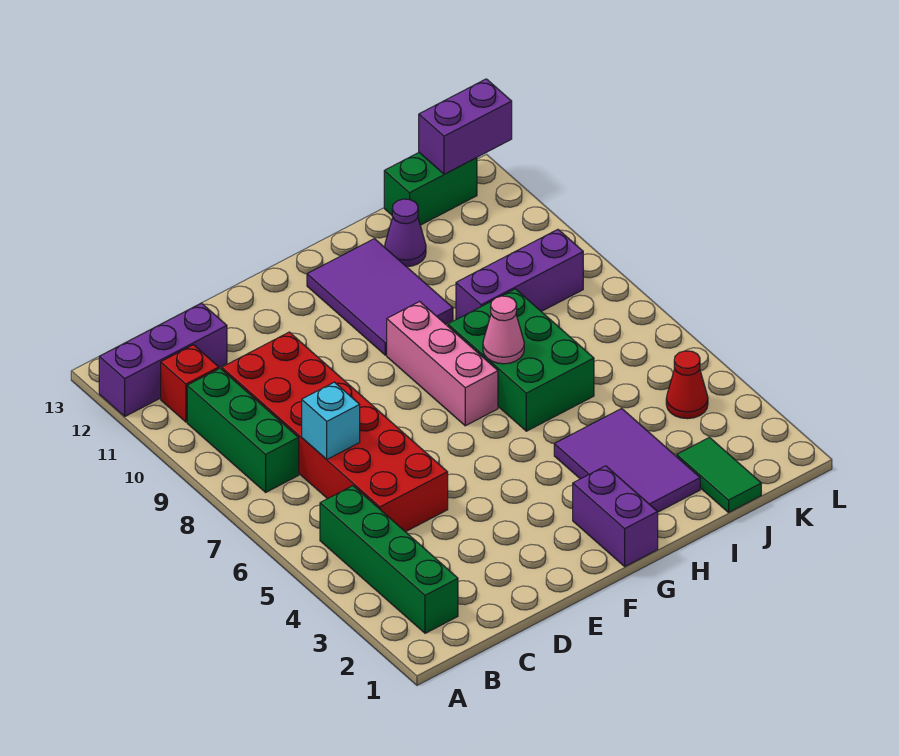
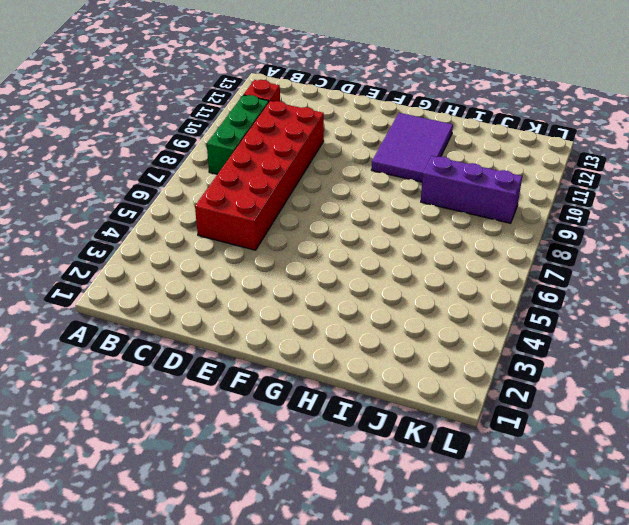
none -> purple brick A12:C12 level 1
none -> green brick B2:B5 level 1
none -> purple brick G1:G2 level 1

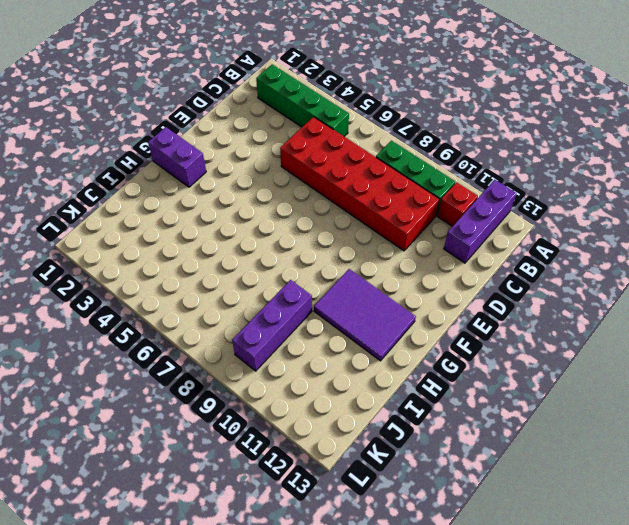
none -> pink brick G7:G9 level 1
none -> purple tile H2:I4 level 1
none -> green brick H6:I8 level 1

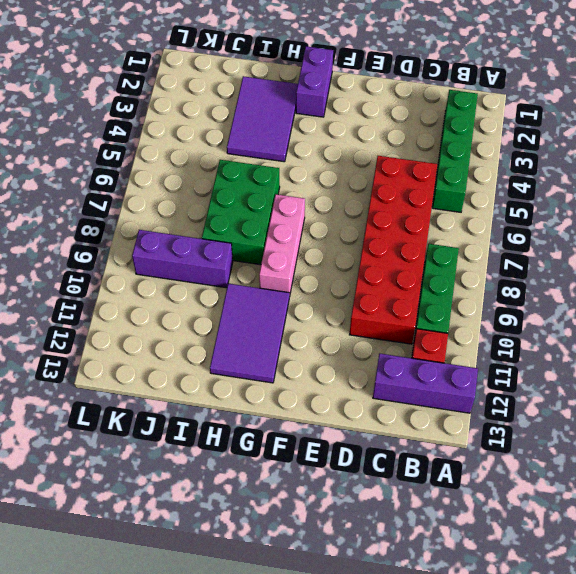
none -> purple cone I12 level 1
none -> green tile J1:J2 level 1
none -> green brick J13:K13 level 1

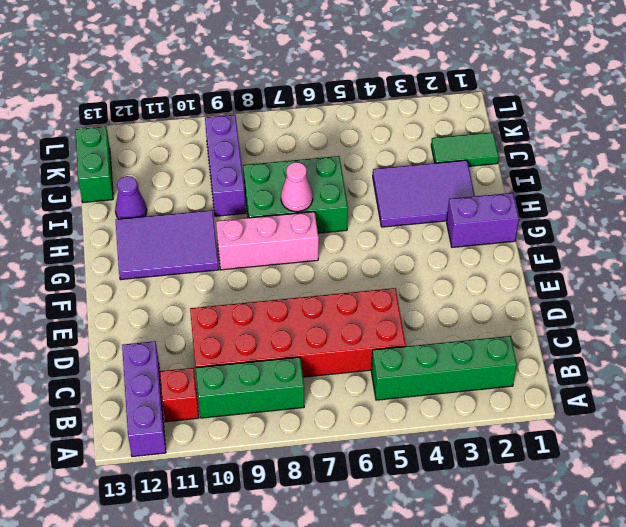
none -> red cone K4 level 1
none -> cyan brick C7 level 2
none -> purple brick K13:L13 level 2

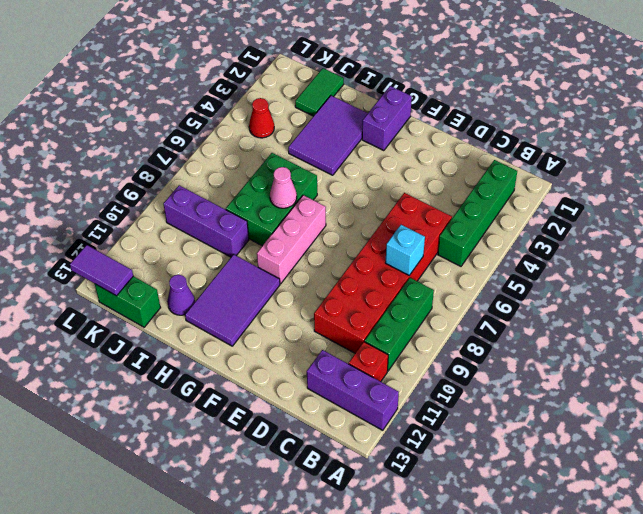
purple tile K13:L13 level 2 -> purple brick K13:L13 level 2

